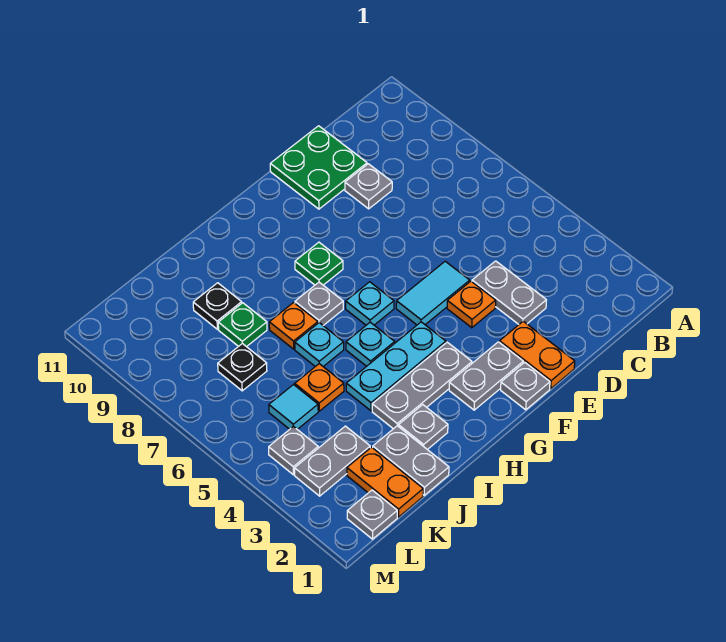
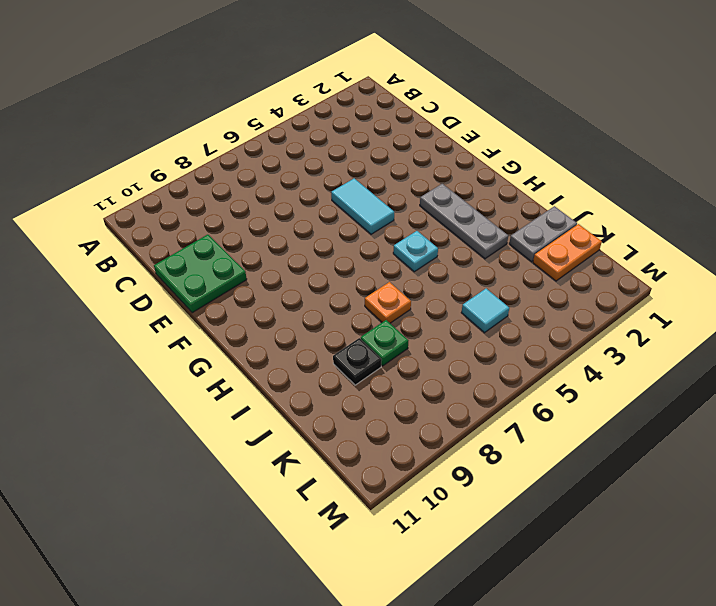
none -> grey plate D3:D4 level 1
none -> grey plate D9 level 1
none -> orange plate E1:E2 level 1

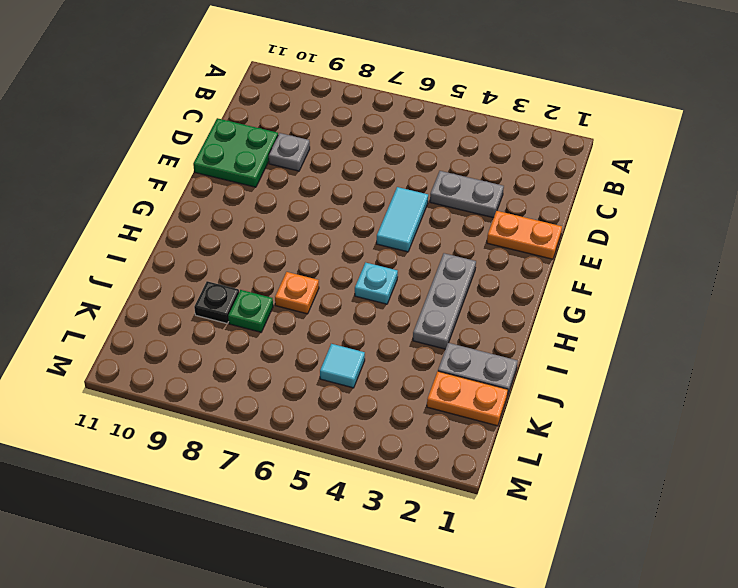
none -> orange plate E4 level 1
none -> grey plate F1 level 1
none -> grey plate F2:G2 level 1

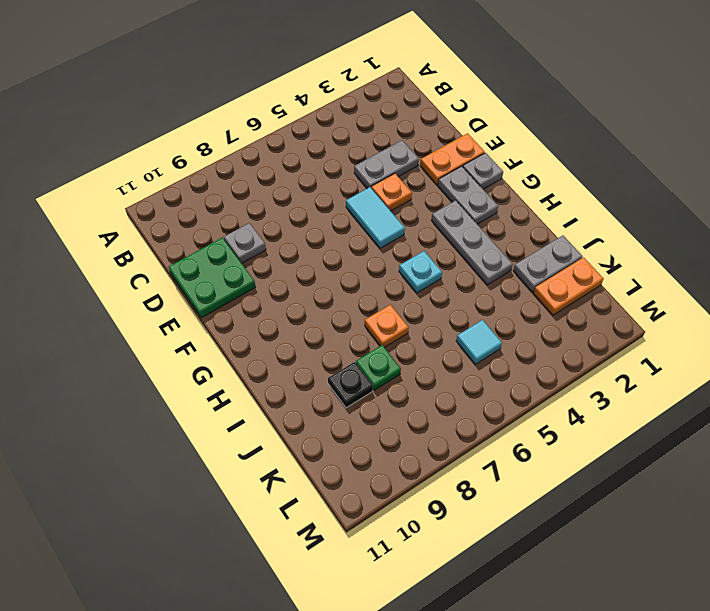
none -> cyan plate G4:I4 level 1
none -> cyan plate G6 level 1
none -> green plate G8 level 1

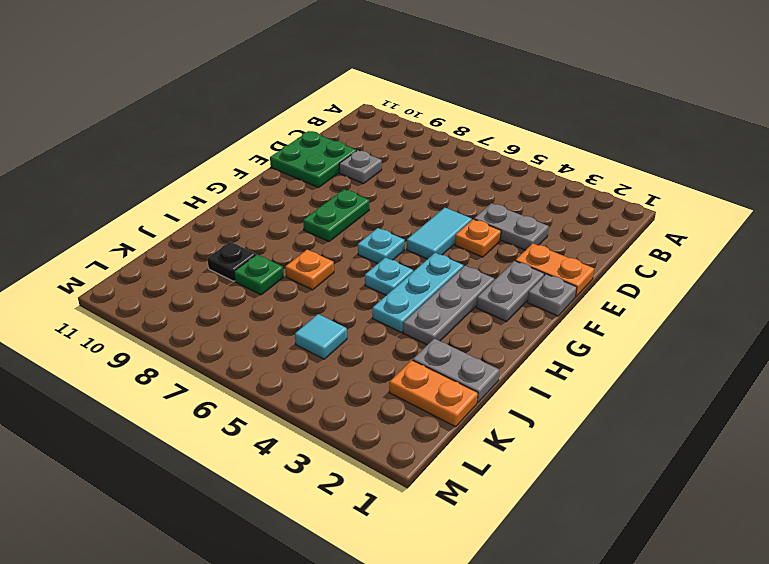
green plate F8:G8 level 1 -> green plate G8 level 1
none -> grey plate H7 level 1
none -> grey plate I2 level 1
none -> cyan plate I6 level 1

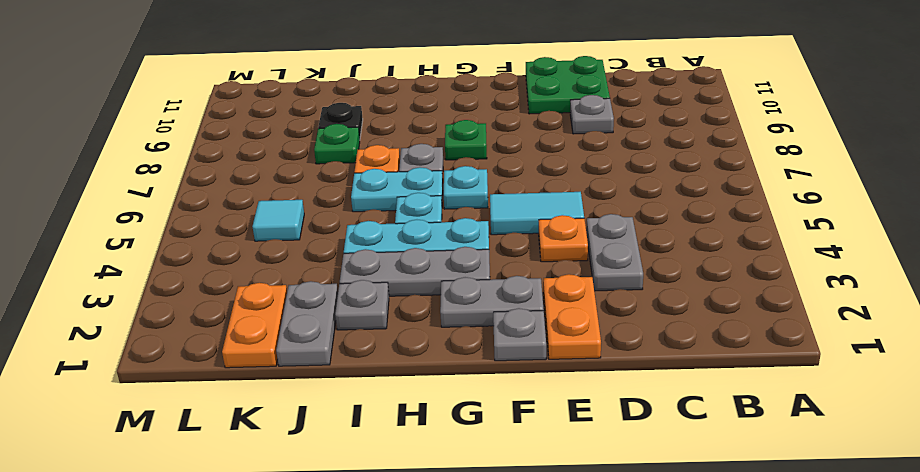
cyan plate H6:I6 level 1 -> cyan plate I6 level 1
none -> orange plate J5 level 1
none -> grey plate K3:L3 level 1
none -> black plate K7 level 1

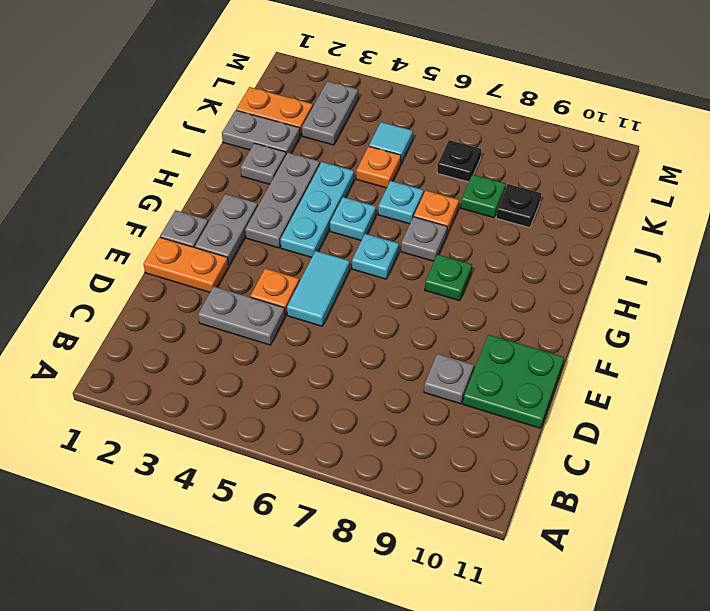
none -> grey plate L1 level 1
none -> grey plate L4 level 1

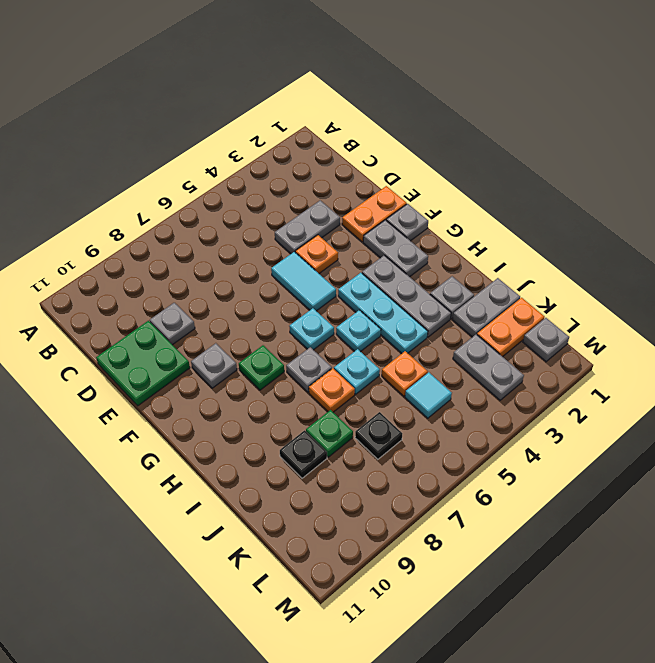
grey plate F9 level 1 -> grey plate L4 level 1

